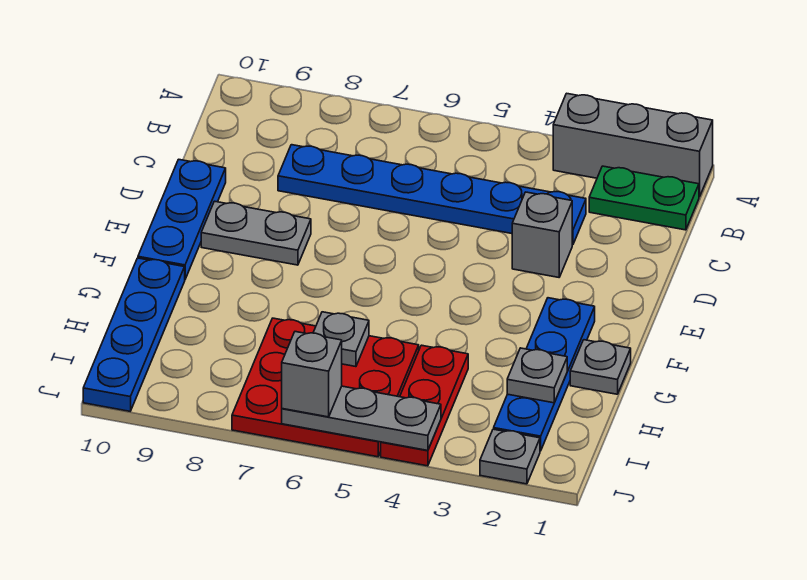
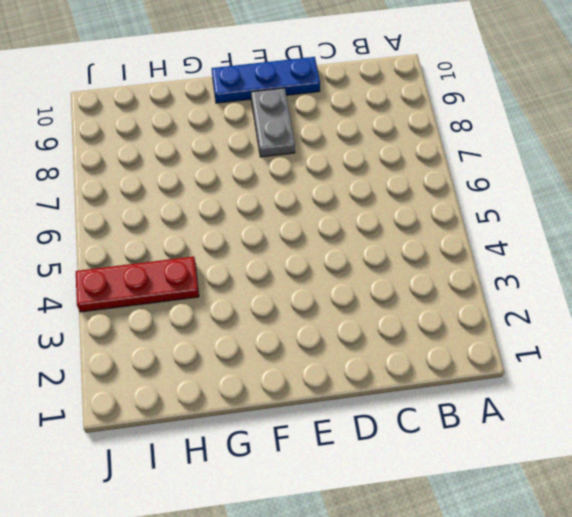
none -> grey brick A1:A3 level 1
none -> green plate B1:B2 level 1
none -> blue plate C3:C8 level 1

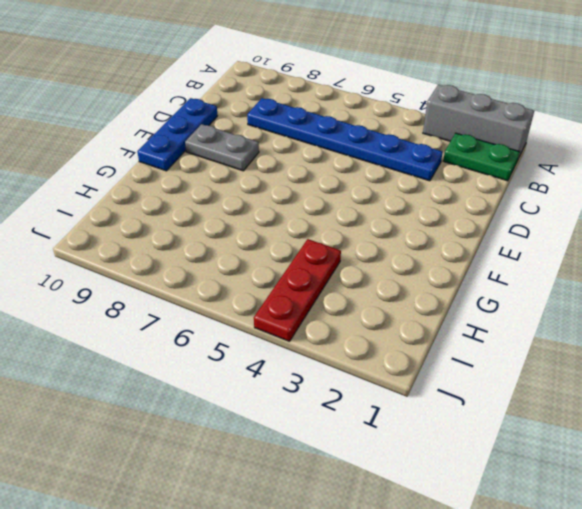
none -> grey brick D3 level 1
none -> blue plate F2:I2 level 1
none -> grey plate G1 level 1

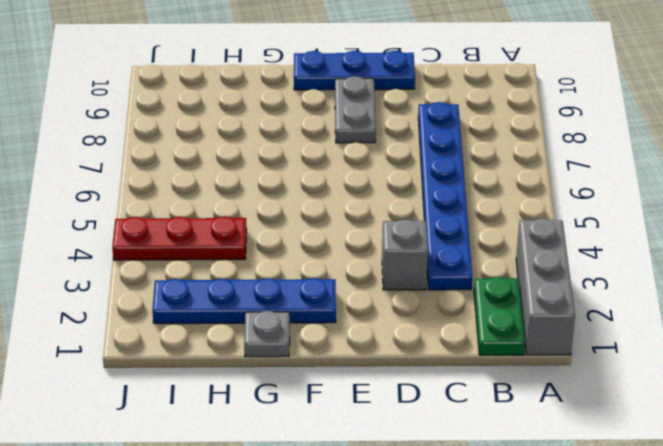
none -> blue plate G10:J10 level 1
none -> red plate H5:J7 level 1
none -> grey plate J2 level 1

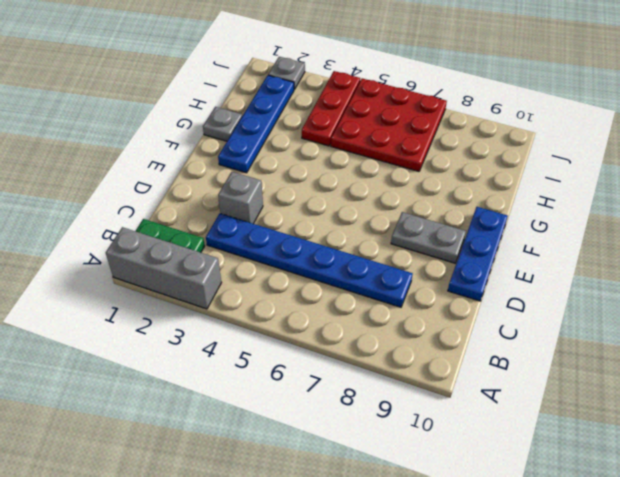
none -> blue plate G10:J10 level 1
none -> grey plate H2 level 2
none -> grey plate H6 level 2

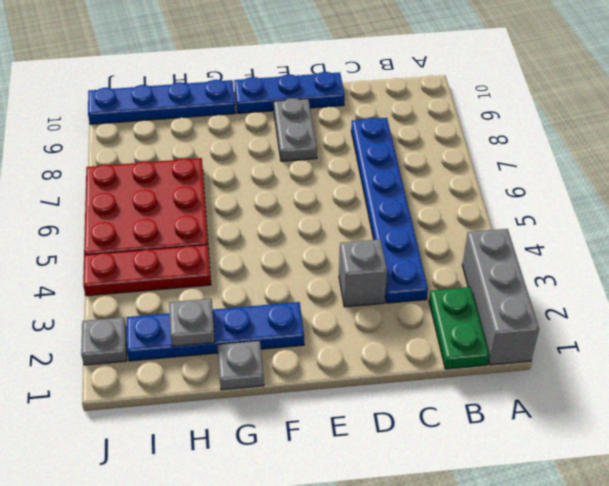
none -> grey plate H6 level 2
none -> grey plate J4:J6 level 2
none -> grey brick J6 level 3

